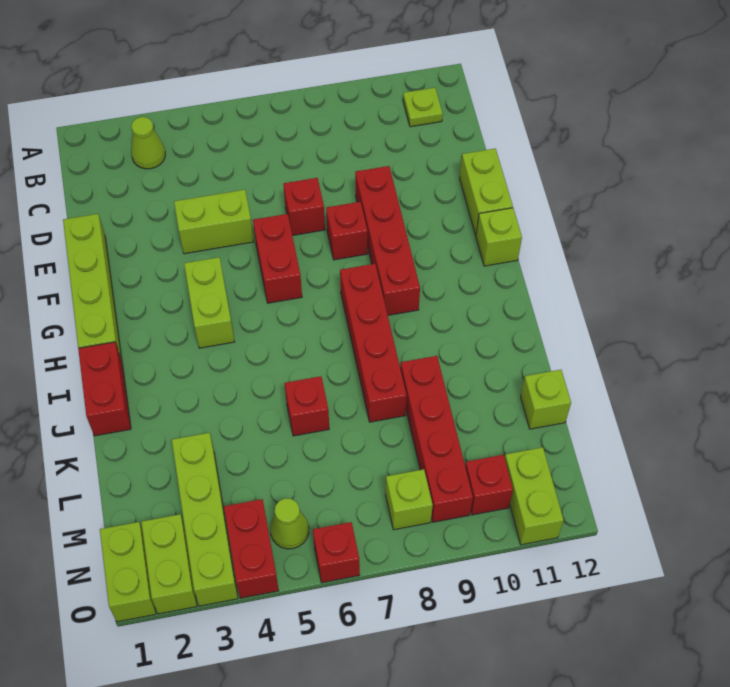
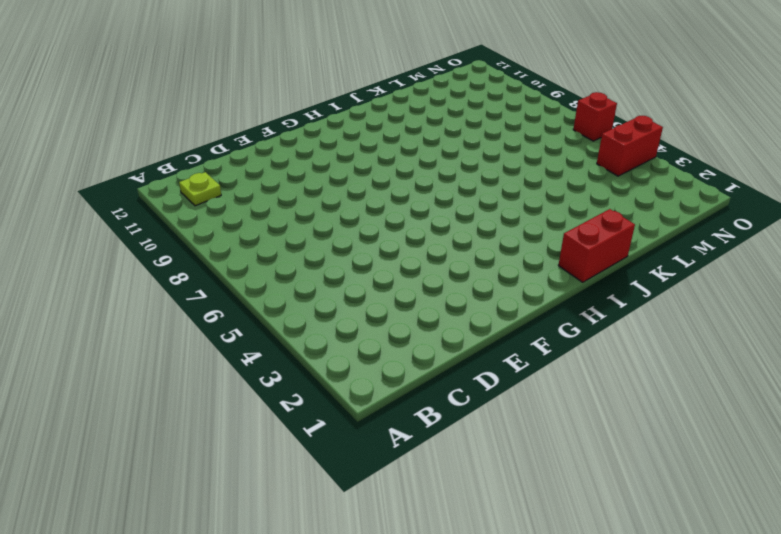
none -> lime cone B3 level 1
none -> lime brick E1:H1 level 1
none -> lime brick E4:E5 level 1

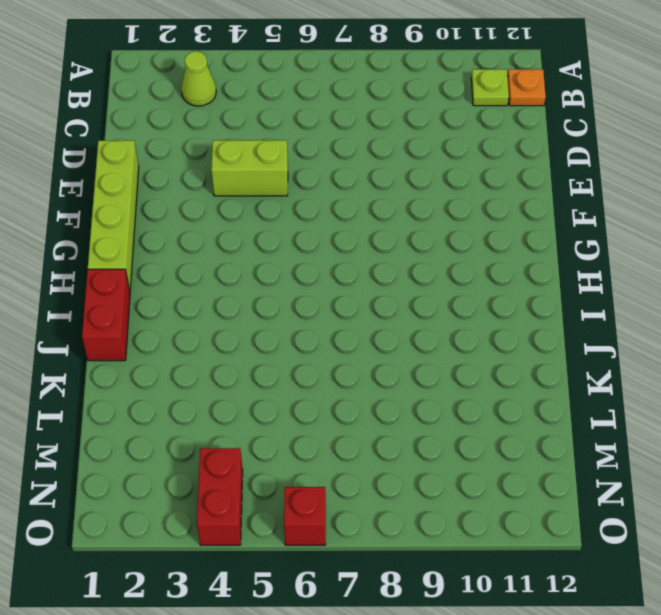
orange plate B12 level 1 -> none
none -> red brick E7 level 1
none -> red brick E9:H9 level 1
none -> lime brick E12:F12 level 1

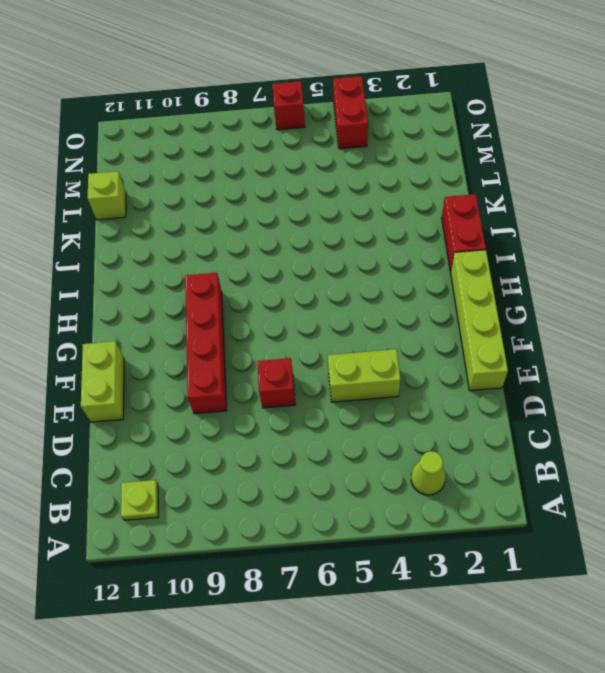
none -> red brick F6:G6 level 1
none -> red brick F8 level 1
none -> lime brick G4:H4 level 1

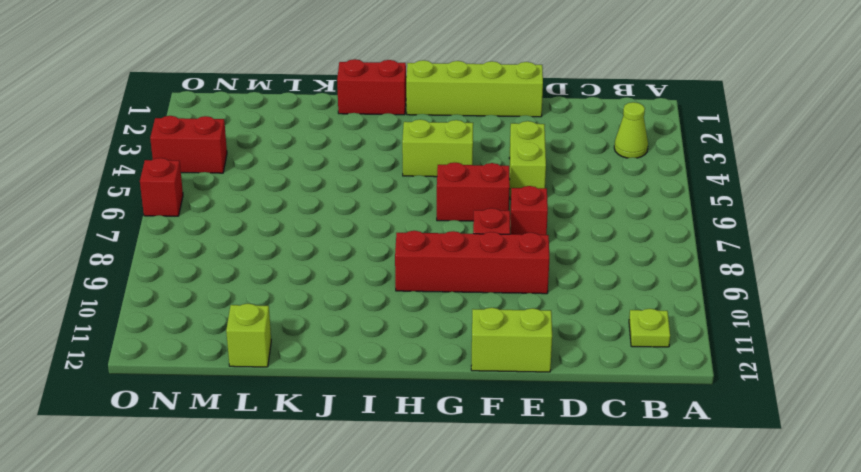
none -> lime brick G12 level 1
none -> red brick H8:K8 level 1
none -> red brick K6 level 1

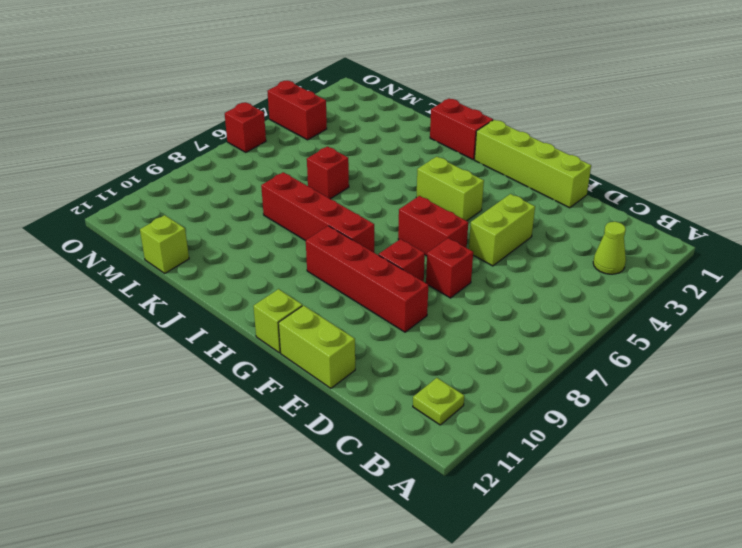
none -> red brick K9:N9 level 1
none -> lime brick L3:O3 level 1
none -> lime brick N1:O1 level 1

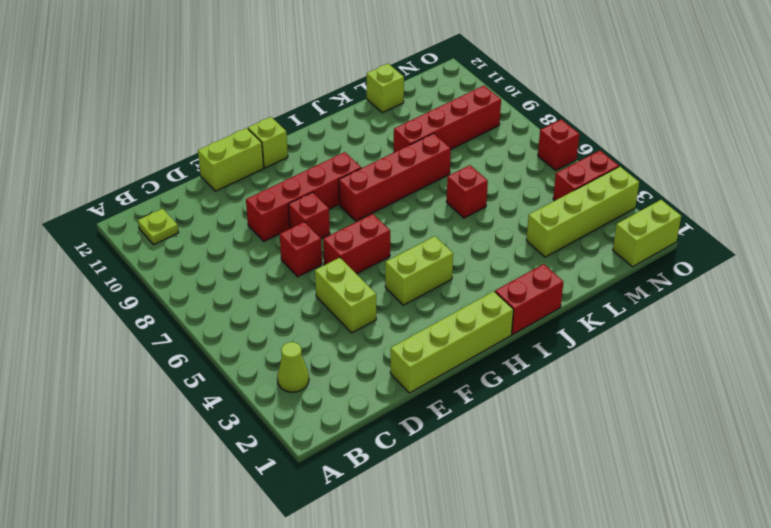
none -> lime brick N2:O2 level 1
none -> lime cone N5 level 1
none -> lime brick N8 level 1

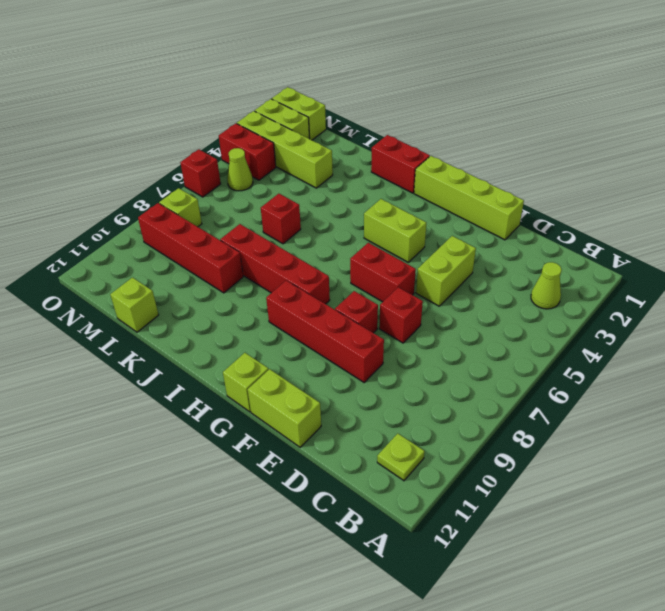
none -> red brick N10 level 1
none -> lime brick N11:O11 level 1

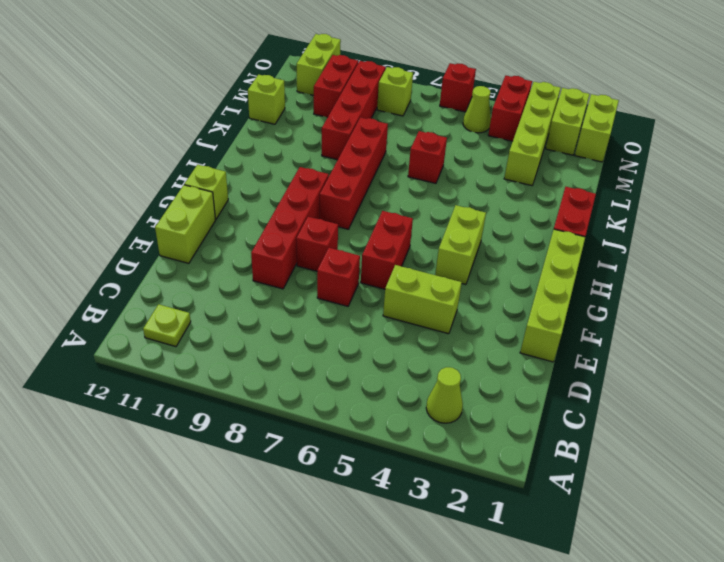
red brick M10:N10 level 1 -> red brick N10 level 1

